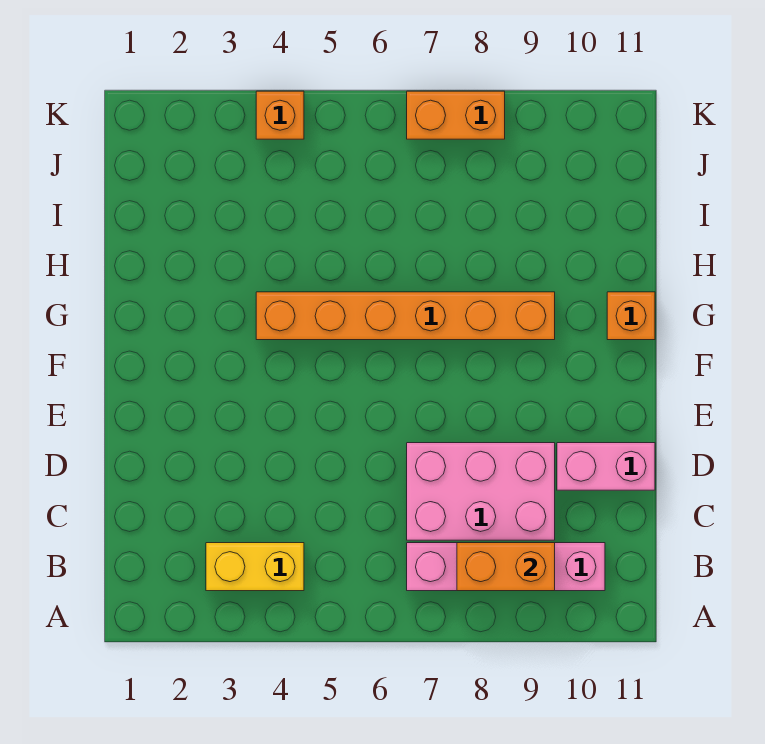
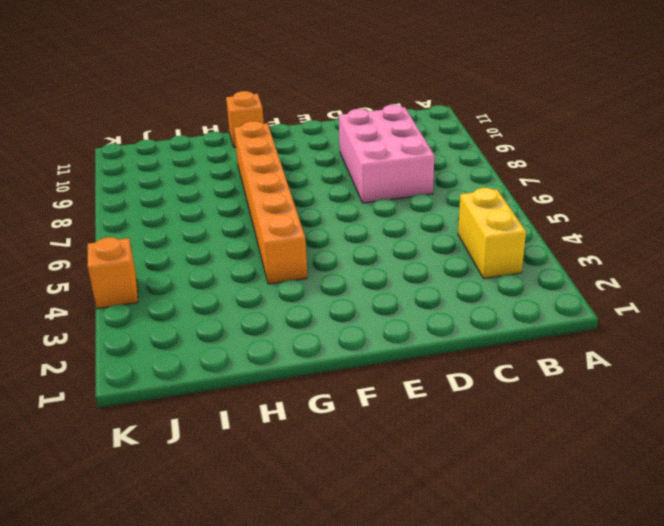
none -> pink brick B7:B10 level 1
none -> pink brick D10:D11 level 1

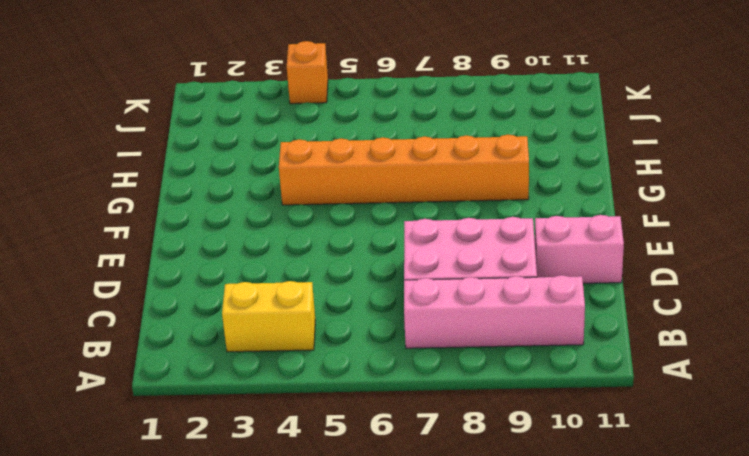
none -> orange brick G11 level 1
none -> orange brick K7:K8 level 1

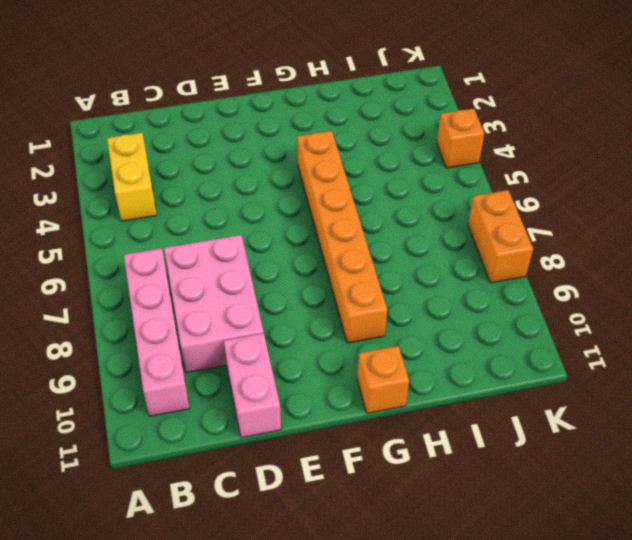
none -> orange brick B8:B9 level 2

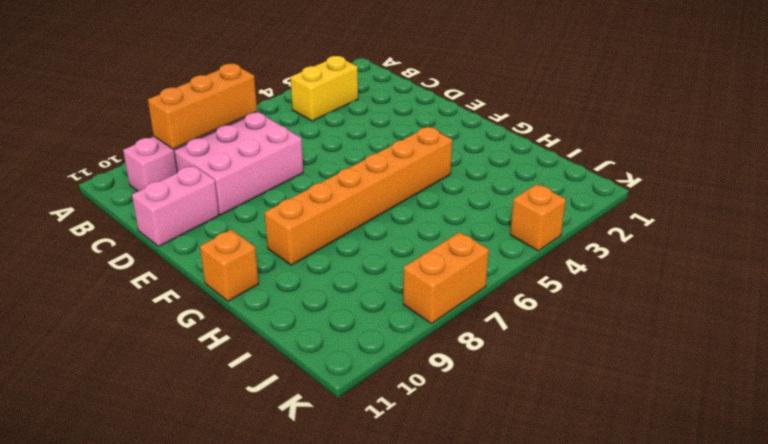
orange brick B7:B9 level 2 -> orange brick B8:B9 level 2

